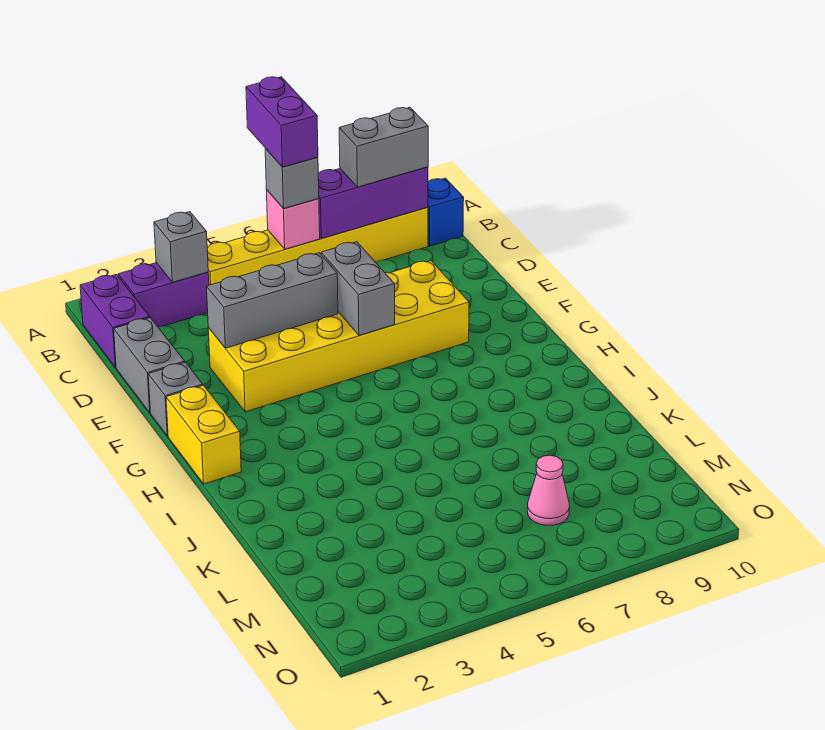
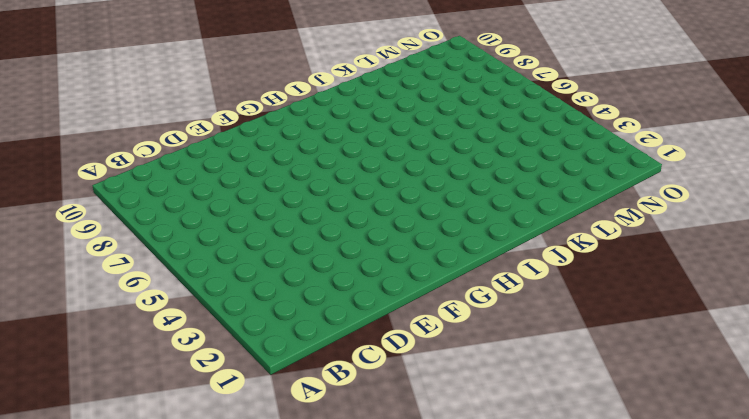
none -> purple brick B1:C1 level 1
none -> purple brick B2:B3 level 1
none -> yellow brick B4:B9 level 1

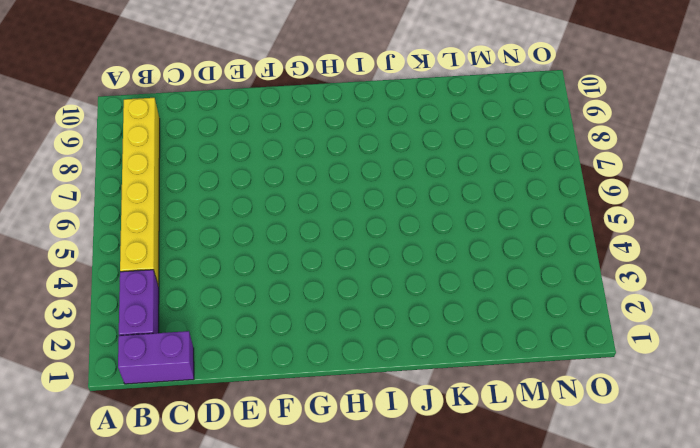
none -> blue brick B10 level 1
none -> grey brick D1:E1 level 1
none -> yellow brick E3:F8 level 1

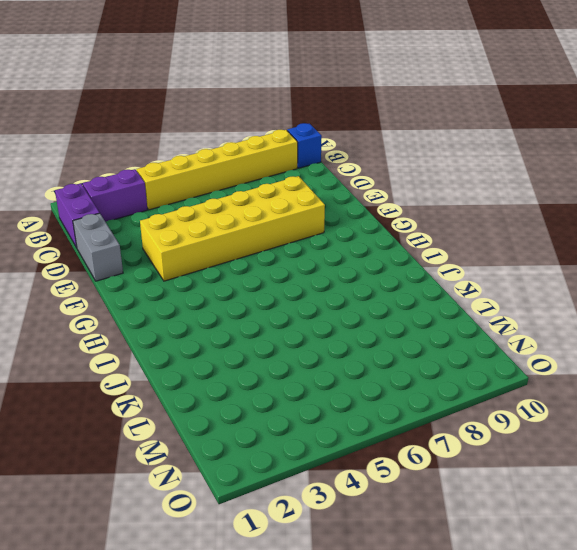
none -> grey brick F1 level 1
none -> yellow brick G1:H1 level 1
none -> pink cone M7 level 1

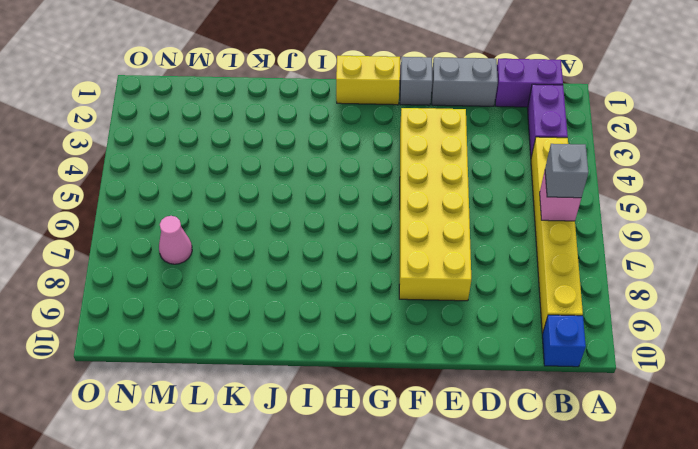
none -> grey brick B3 level 2
none -> purple brick B7:B9 level 2
none -> grey brick E3:E5 level 2

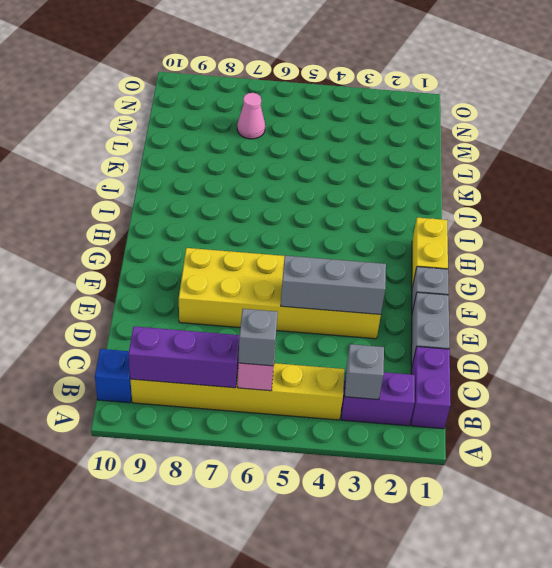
none -> grey brick E6:F6 level 2
none -> grey brick B8:B9 level 3
none -> purple brick A6:B6 level 4

